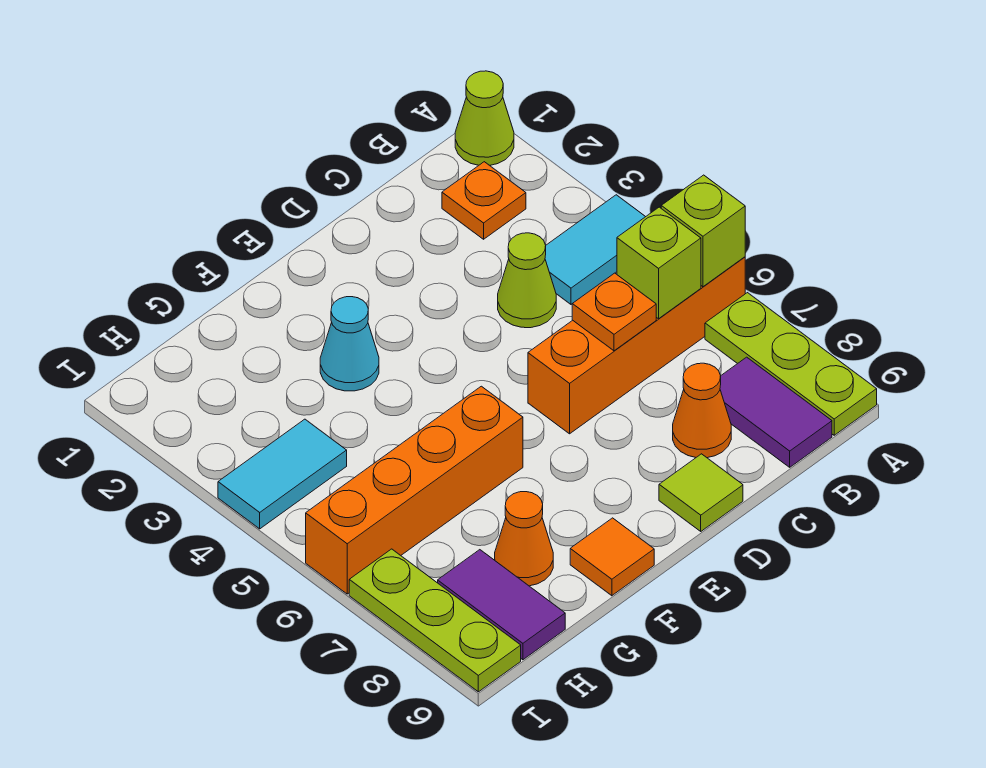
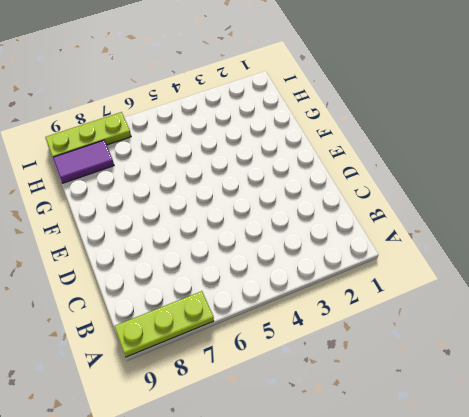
none -> lime cone A1 level 1
none -> cyan tile A4:B4 level 1
none -> orange brick A6:D6 level 1

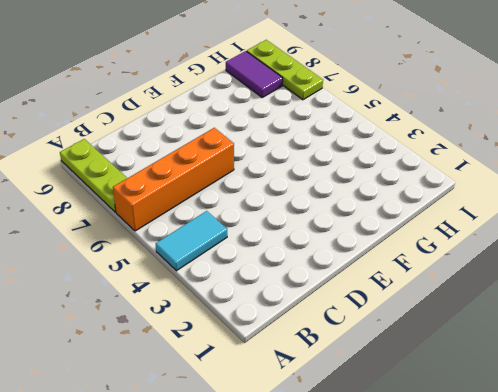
none -> lime cone A1 level 1
none -> orange plate B2 level 1
none -> purple tile B8:B9 level 1

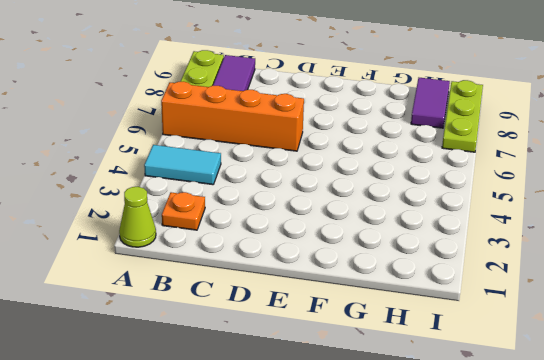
none -> lime cone C4 level 1
none -> orange cone C8 level 1
none -> lime tile D9 level 1

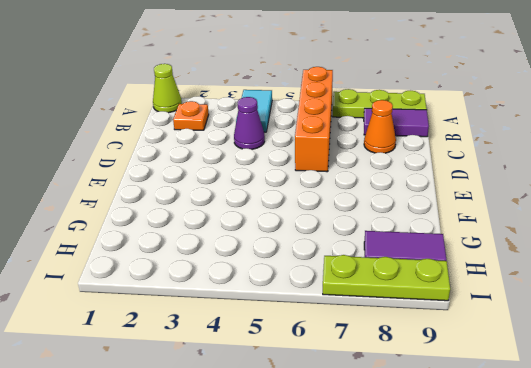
purple cone C4 level 1 -> lime cone C4 level 1
none -> lime tile D9 level 1
none -> cyan cone F3 level 1
none -> orange brick F6:I6 level 1

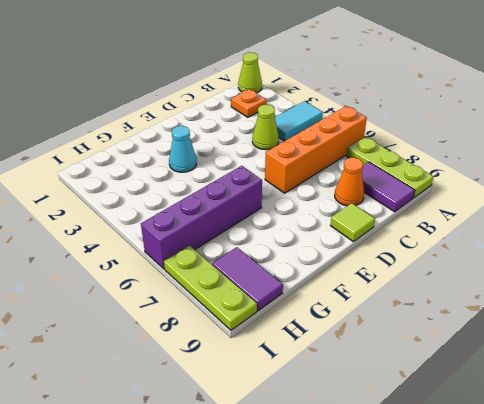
purple brick F6:I6 level 1 -> orange brick F6:I6 level 1
none -> orange tile F9 level 1
none -> orange cone G8 level 1
none -> cyan tile H4:I4 level 1

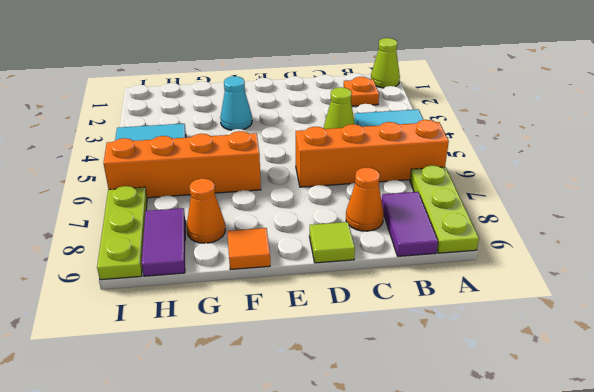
none -> lime brick A6 level 2
none -> lime brick B6 level 2
none -> orange plate C6 level 2

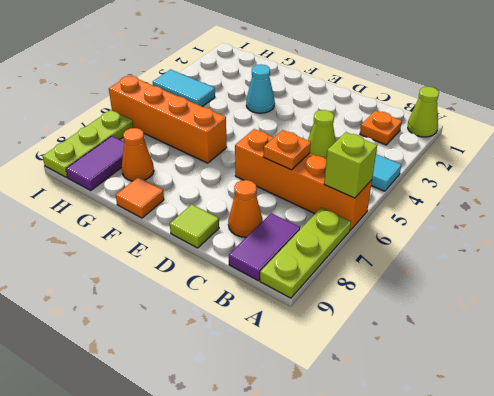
none -> lime brick B6 level 2

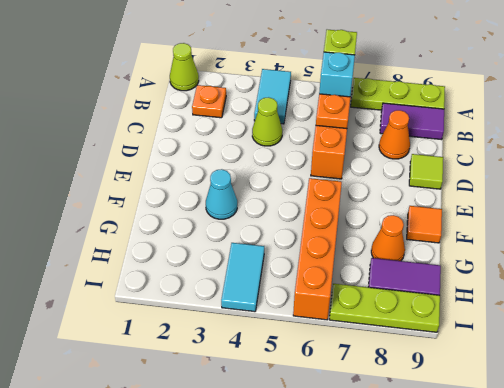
cyan brick B6 level 2 -> lime brick B6 level 2

